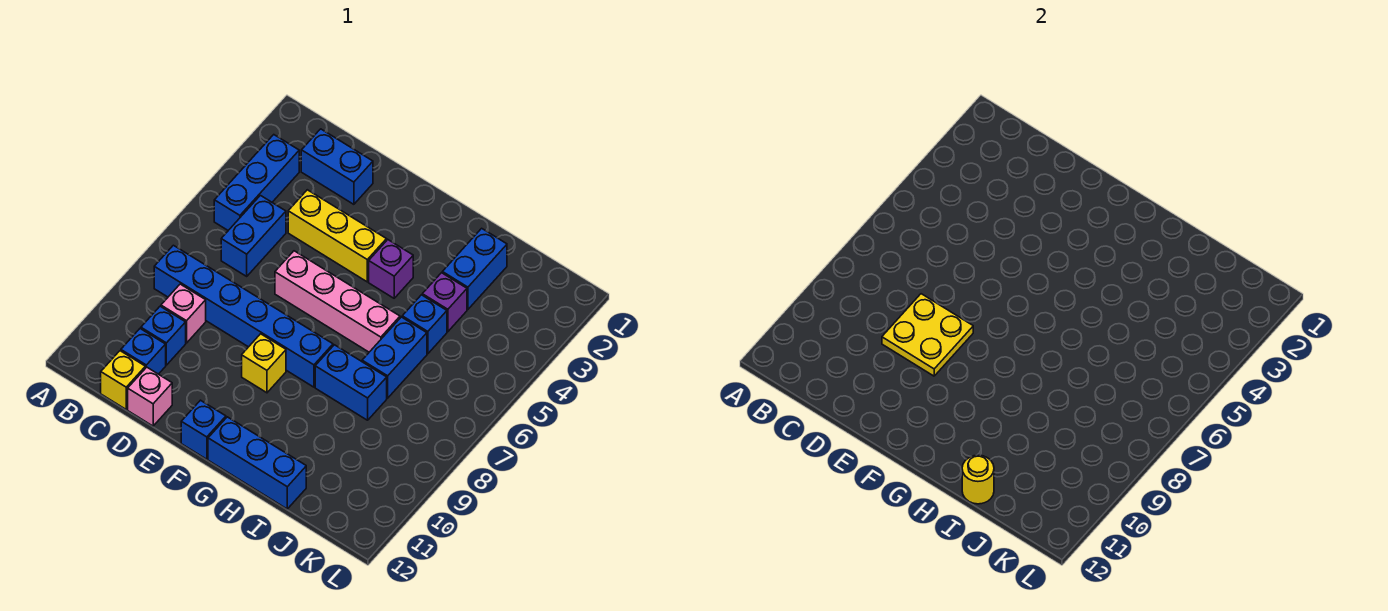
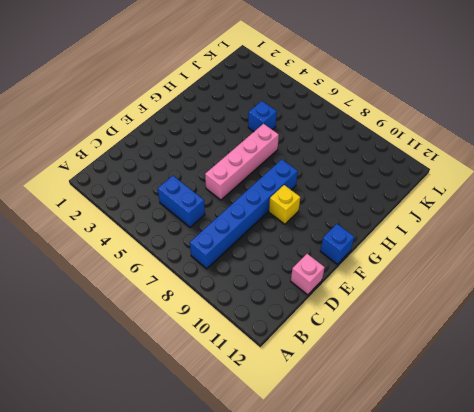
none -> blue brick B3:B5 level 1
none -> blue brick C2:D2 level 1
none -> pink brick C9 level 1

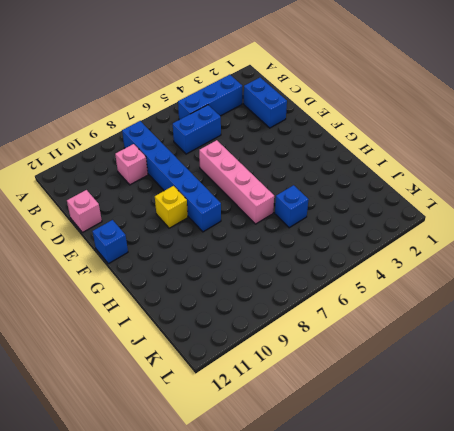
none -> blue brick C10 level 1
none -> blue brick C11 level 1
none -> yellow brick C12 level 1

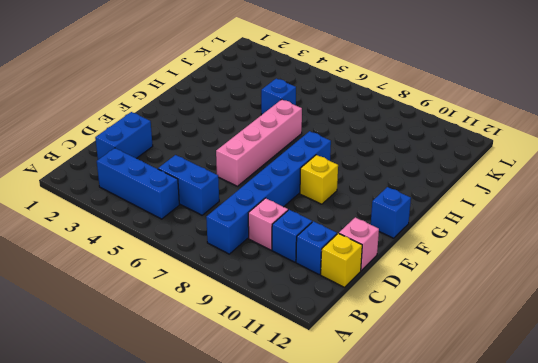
none -> yellow brick D4:F4 level 1
none -> purple brick G4 level 1
none -> blue brick G12:I12 level 1

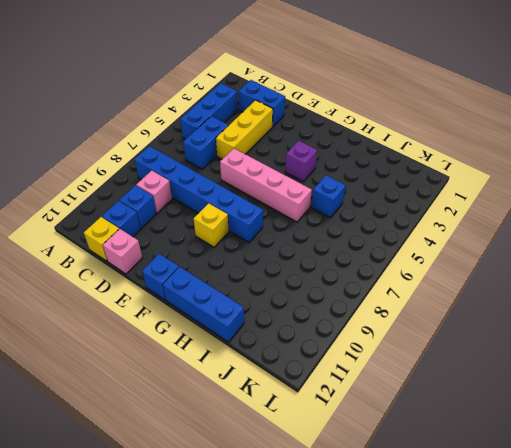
yellow brick D3:D5 level 1 -> yellow brick D4:F4 level 1
none -> blue brick H8:I8 level 1
none -> blue brick I2:I3 level 1
none -> purple brick I4 level 1

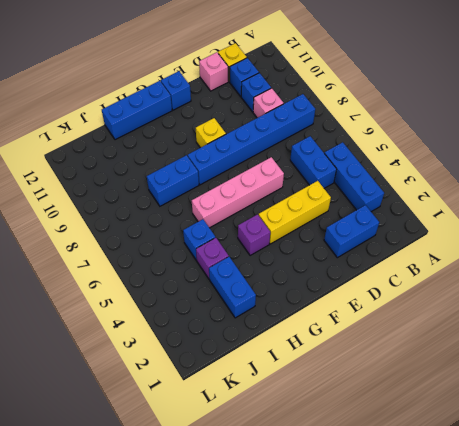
none -> blue brick I6:I7 level 1
none -> yellow plate D8:E9 level 2
none -> yellow round brick I12 level 2

